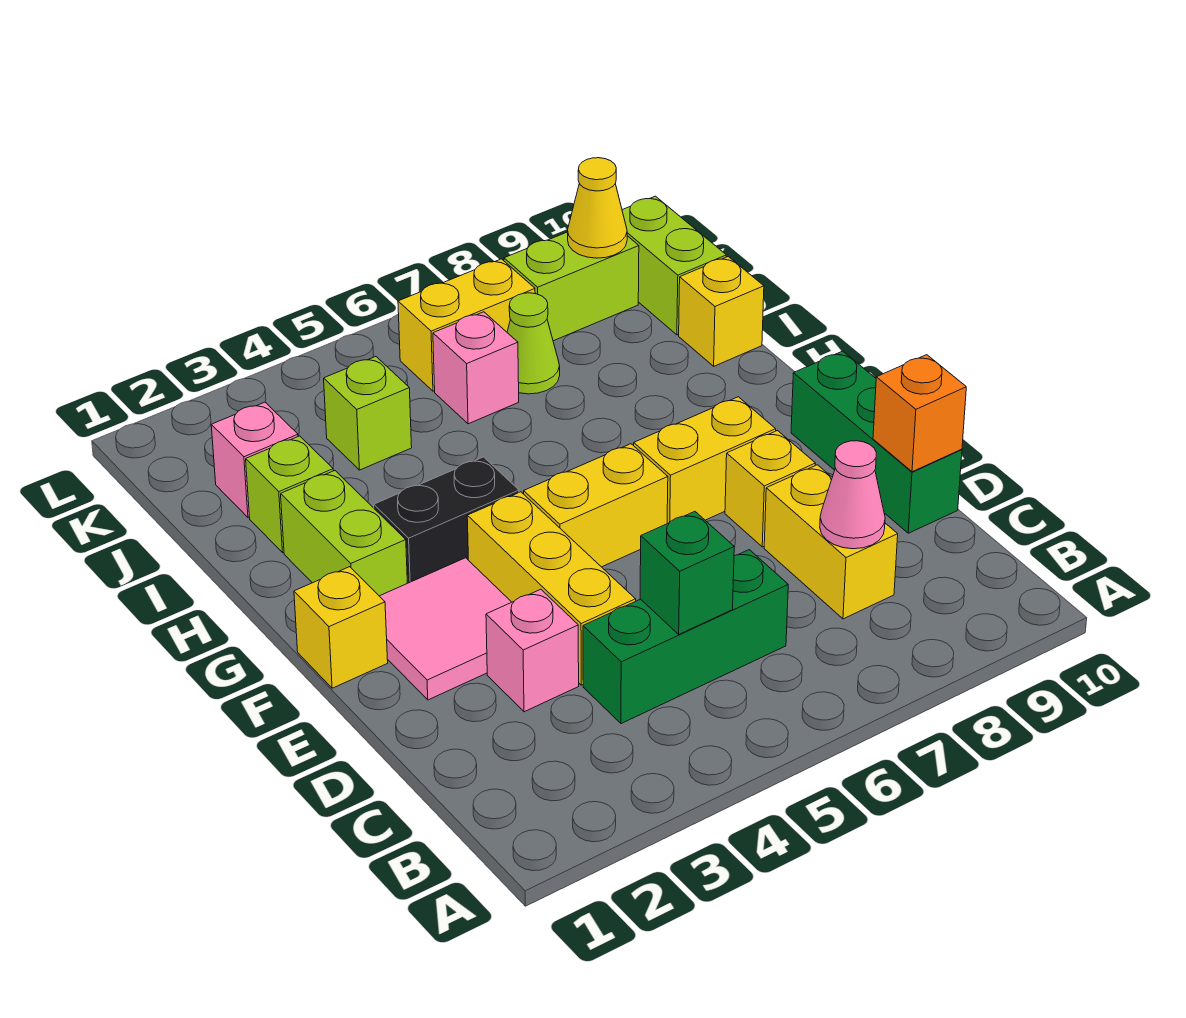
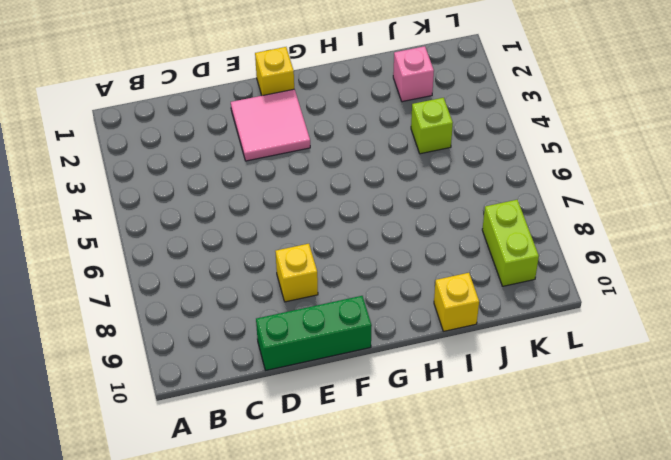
none -> green brick C4:C6 level 1
none -> yellow brick C8:D8 level 1
none -> pink brick D3 level 1

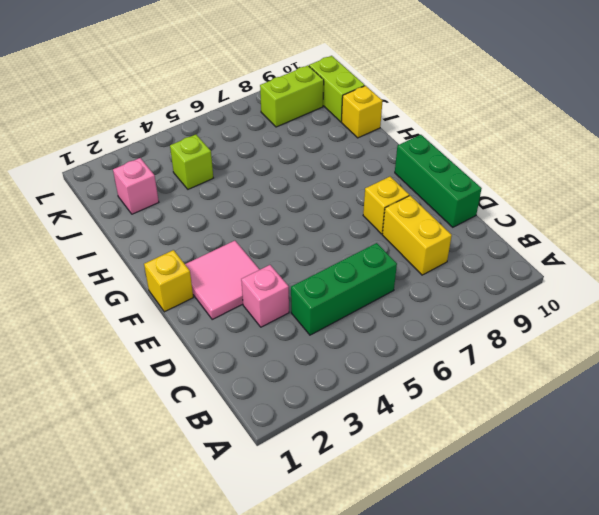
none -> yellow brick D4:F4 level 1
none -> yellow brick F5:F6 level 1
none -> yellow brick F7:F8 level 1

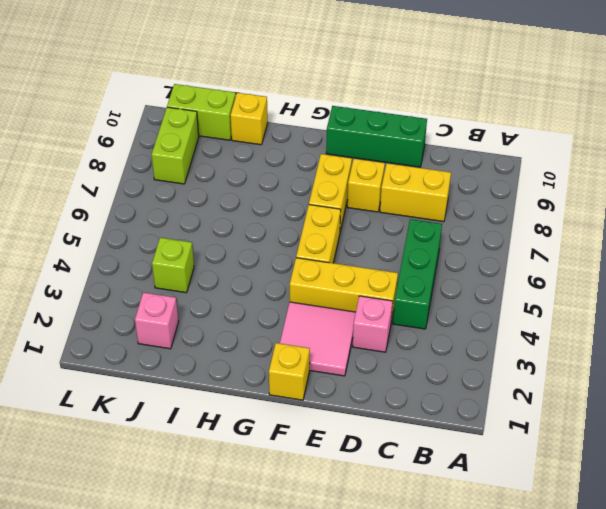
none -> lime brick G2:H2 level 1
none -> black brick G3:G4 level 1
none -> lime brick I2 level 1

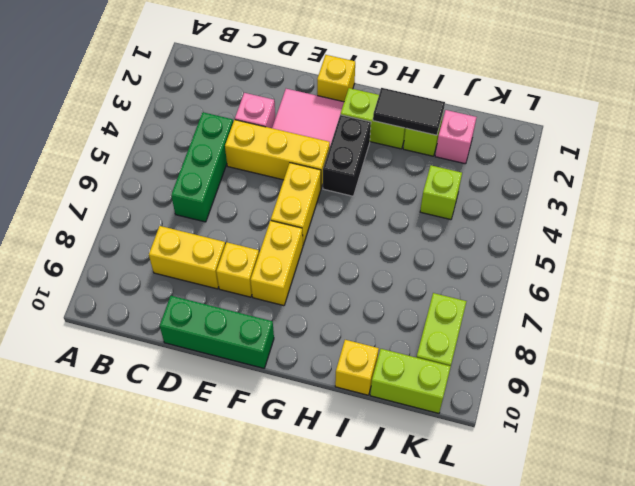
black tile H2:I2 level 2 -> none
none -> pink brick J6 level 1
none -> lime cone J7 level 1
none -> yellow brick K6:K7 level 1

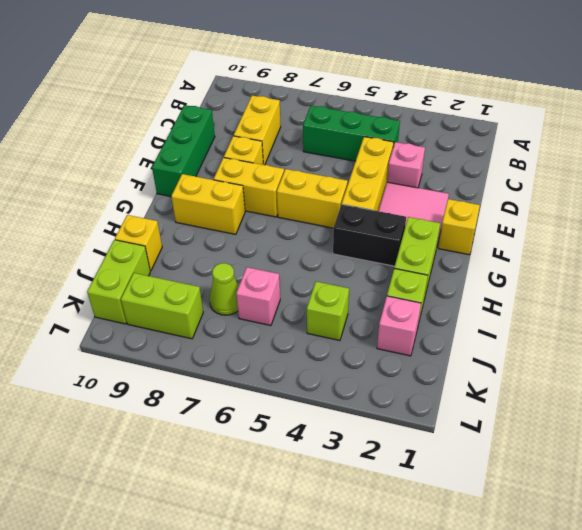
yellow brick G8:G9 level 1 -> yellow brick K6:K7 level 1
none -> green brick C5 level 2
none -> pink cone C8 level 2
none -> orange brick D10 level 2

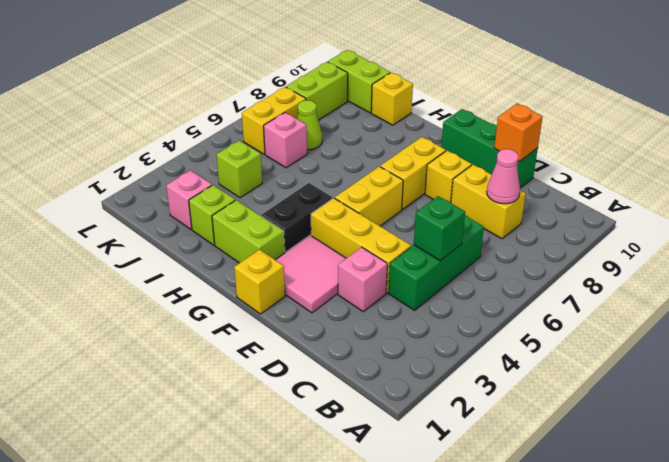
none -> yellow cone K9 level 2

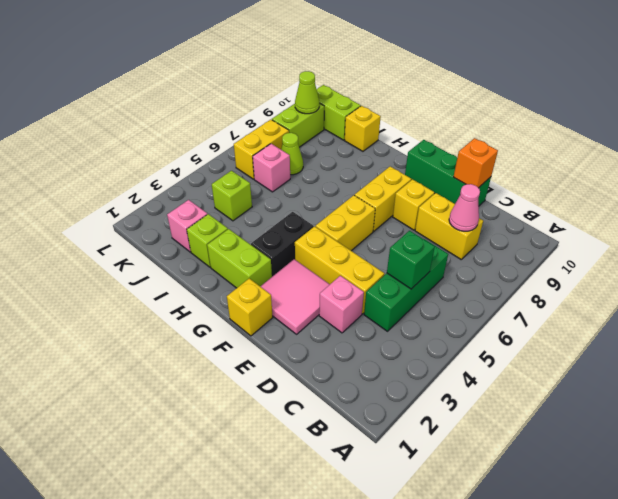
lime cone K9 level 2 -> yellow cone K9 level 2

